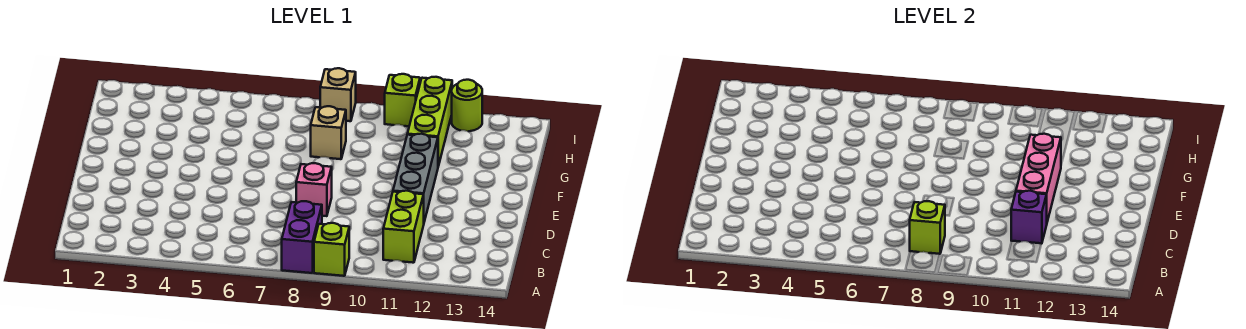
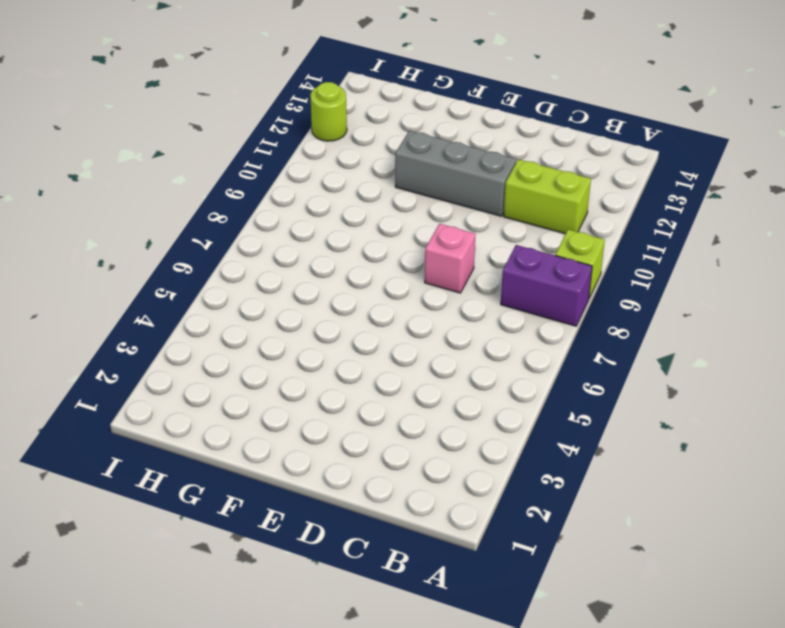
none -> tan brick G8 level 1
none -> lime brick G11:I11 level 1
none -> tan brick I8 level 1

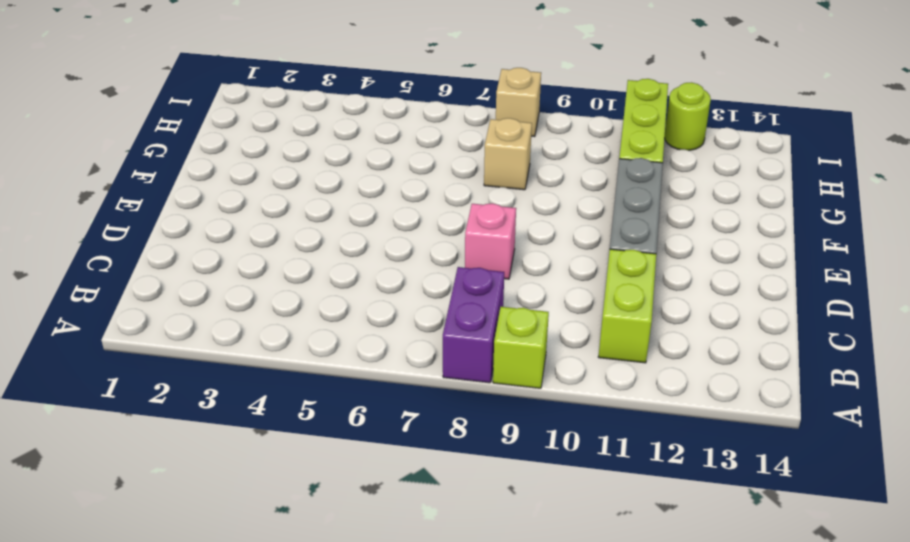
none -> lime brick I10 level 1
none -> lime brick B8 level 2
none -> purple brick C11 level 2

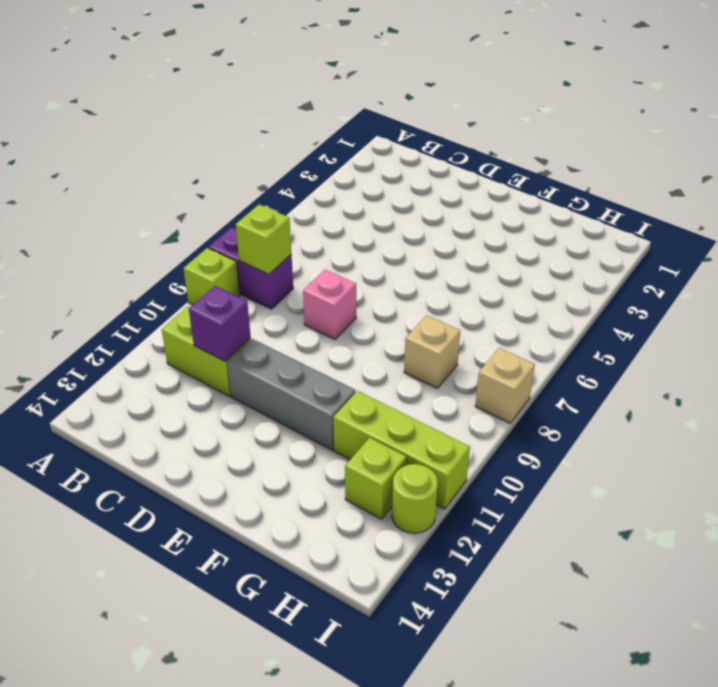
lime brick H12 level 1 -> lime brick I10 level 1
none -> pink brick D11:F11 level 2

